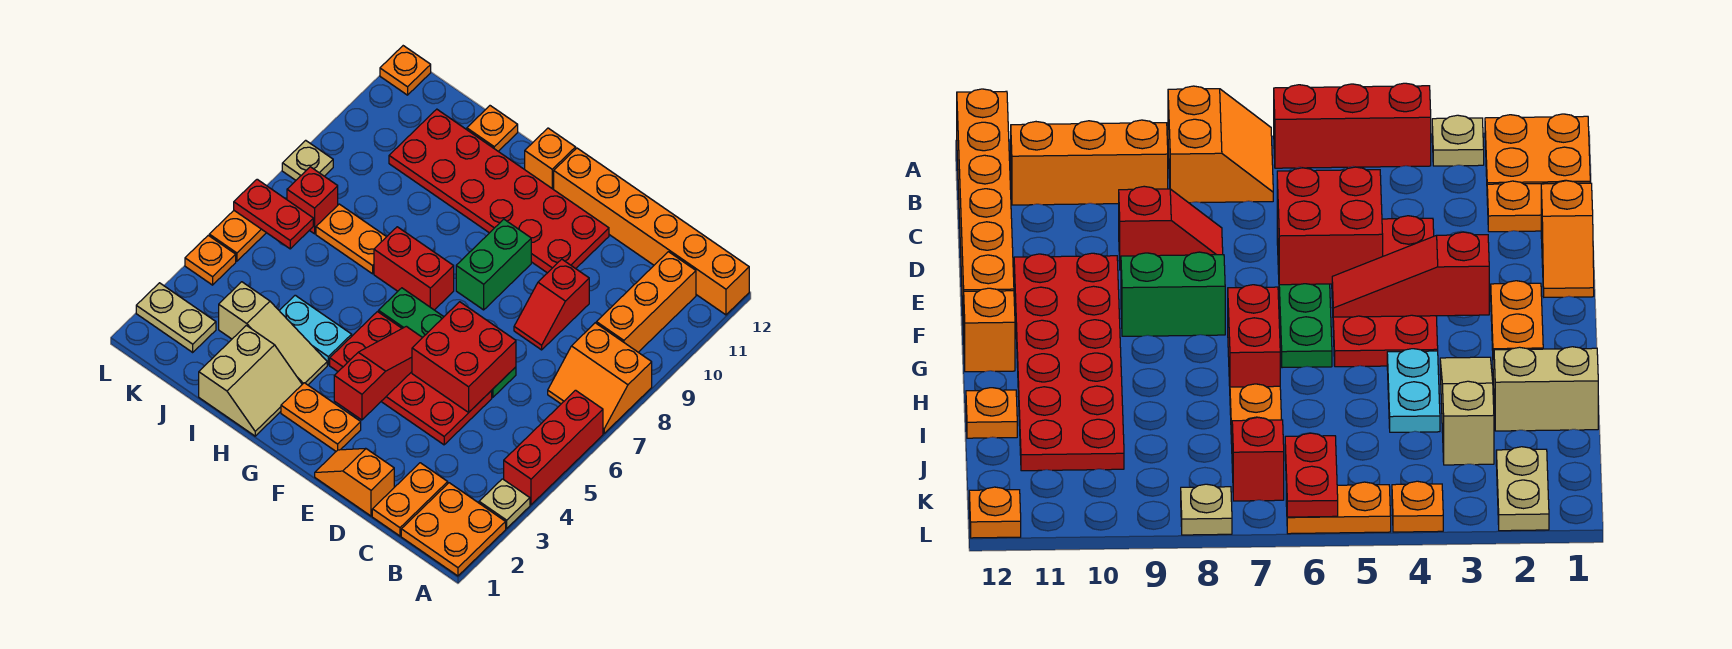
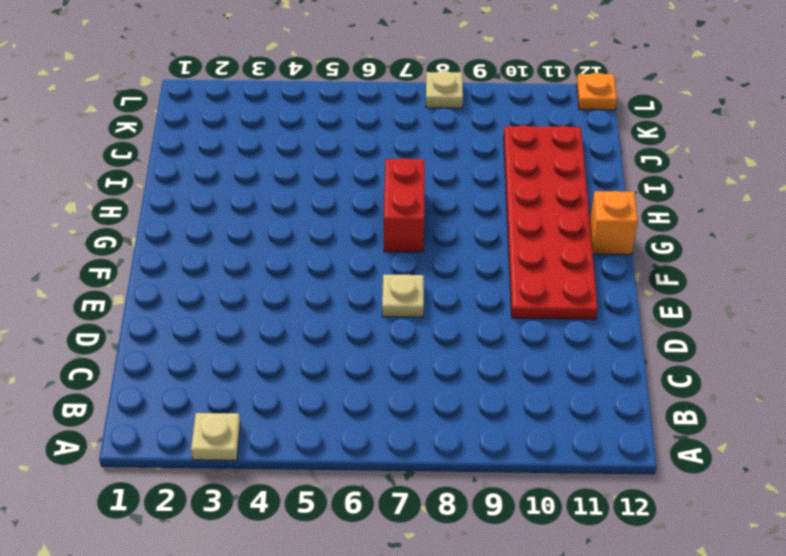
tan plate E7 level 1 -> none
none -> orange plate A1:B2 level 1
none -> red brick A4:A6 level 1
none -> orange slope A7:B8 level 1 top 8
none -> orange brick A12:F12 level 1

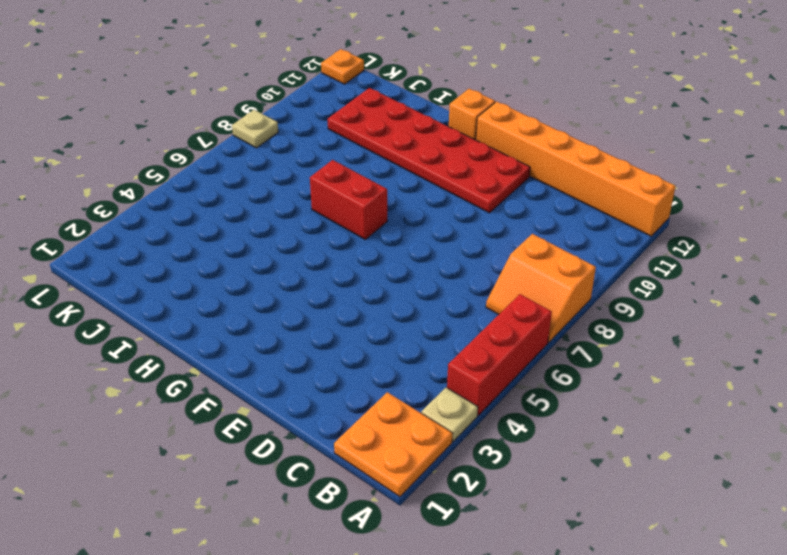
none -> orange brick B9:B11 level 1
none -> orange plate C1:C2 level 1
none -> orange slope D1:E1 level 1 top D
none -> red plate D4:G5 level 1

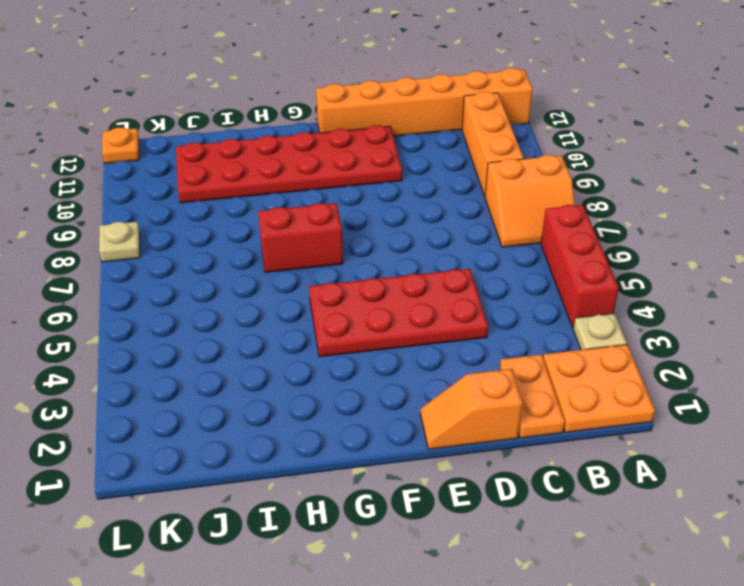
none -> green plate D6:G6 level 1
none -> red slope D8:D9 level 1 top 9
none -> orange plate F2:G2 level 1
none -> green brick F8:F9 level 1

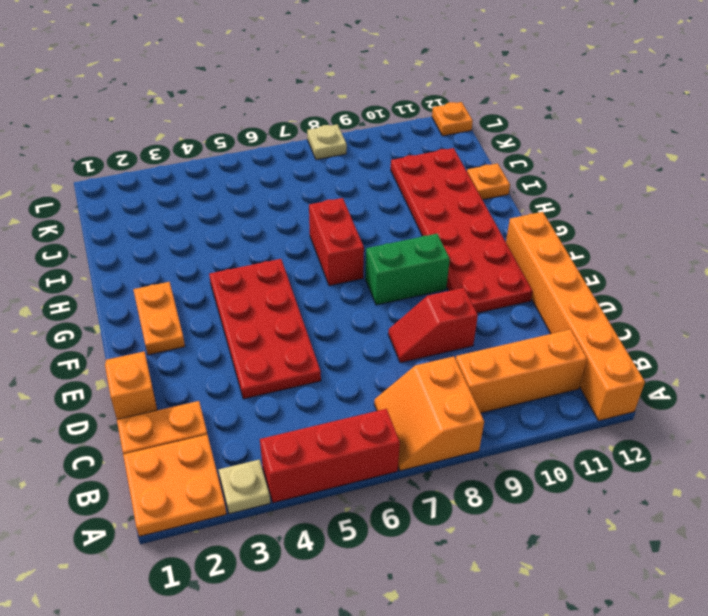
none -> green plate D6:G6 level 1
none -> orange brick G12 level 1
none -> tan slope H1:I2 level 1 top I
none -> tan slope H3:J3 level 1 top J

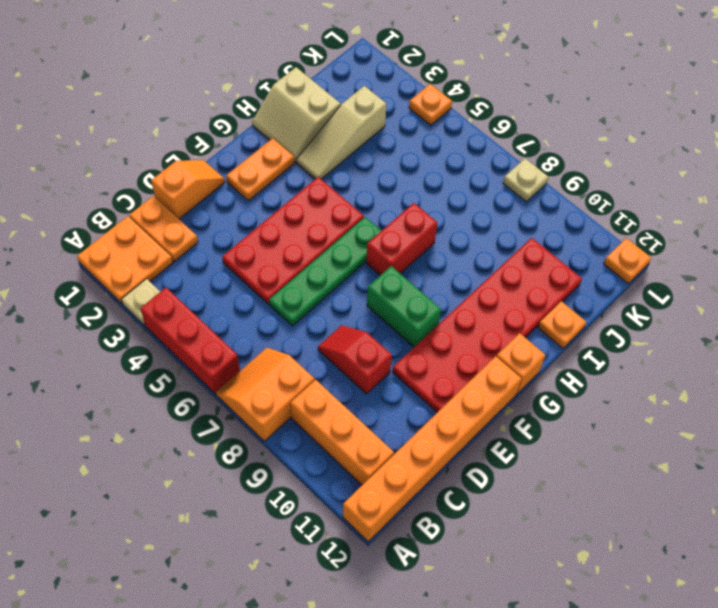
none -> cyan plate H4:I4 level 1
none -> orange plate I7:J7 level 1
none -> tan plate K2:L2 level 1
none -> red brick K7 level 1

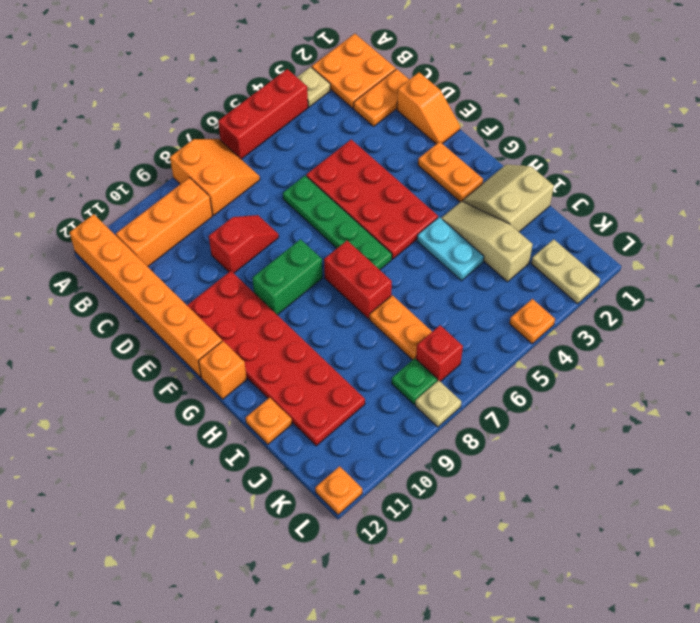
green plate K8 level 1 -> none
none -> orange plate L5:L6 level 1
none -> red brick D5:E6 level 2
none -> red slope F3:F5 level 2 top 3
none -> red plate K6:L6 level 2

